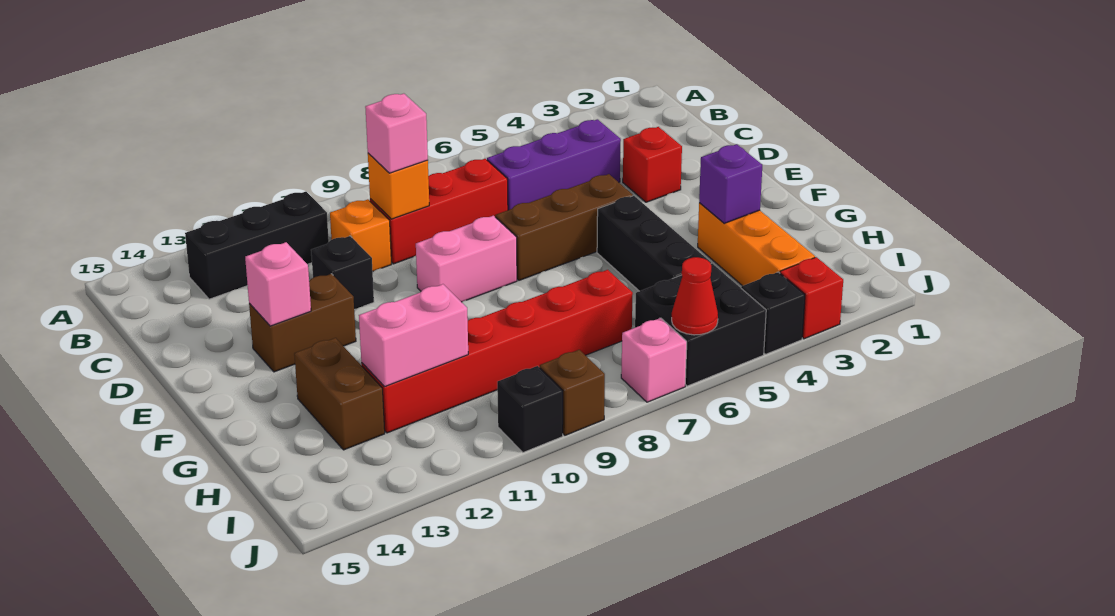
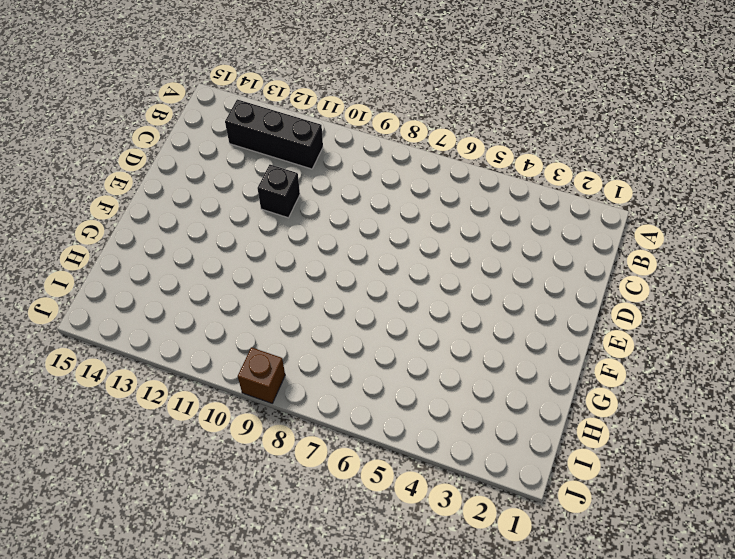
none -> purple brick C4:C6 level 1
none -> red brick C7:C9 level 1
none -> orange brick C10 level 1

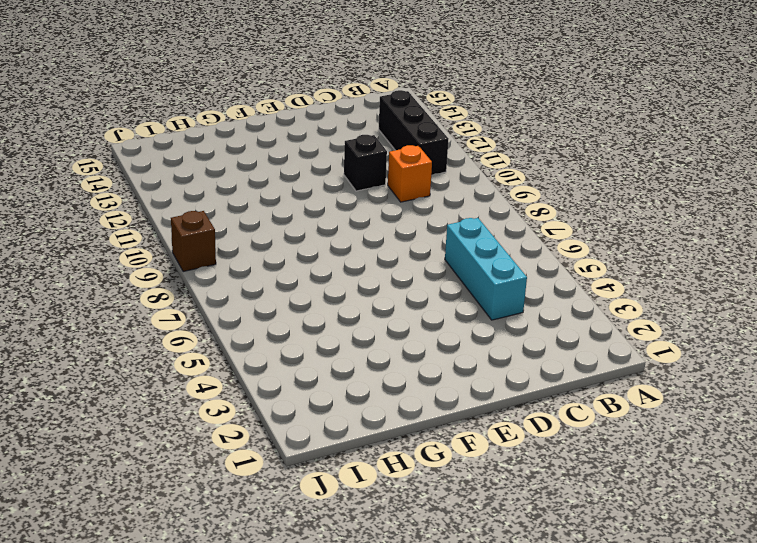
cyan brick C4:C6 level 1 -> purple brick C4:C6 level 1
none -> red brick C7:C9 level 1
none -> red brick D3 level 1
none -> brown brick E5:E7 level 1

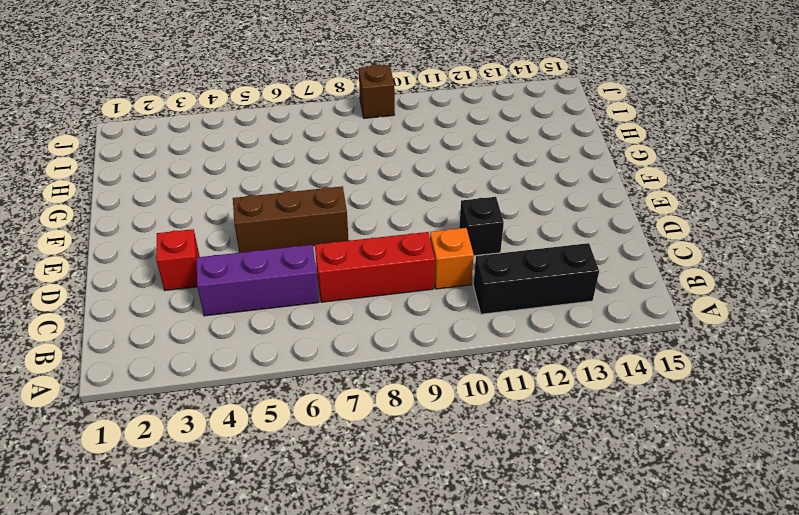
none -> pink brick E8:E9 level 1
none -> brown brick E12:E13 level 1
none -> black brick F5:H5 level 1

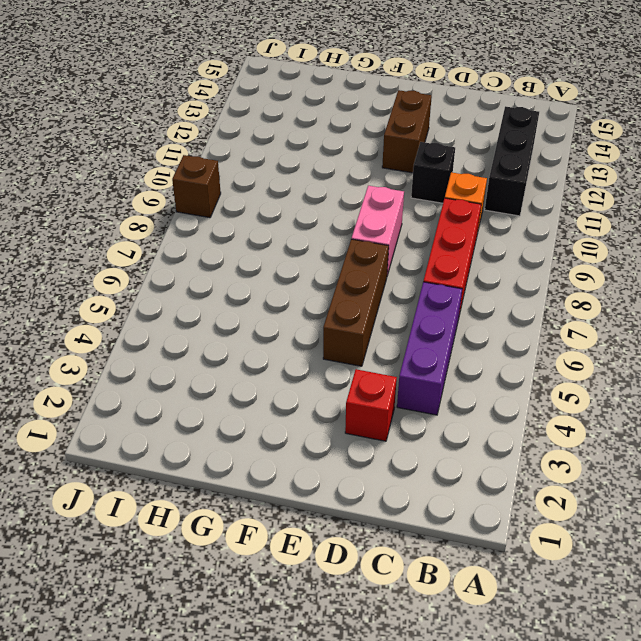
none -> black brick F5:H5 level 1
none -> orange brick G3:I3 level 1
none -> brown brick G13:H13 level 1

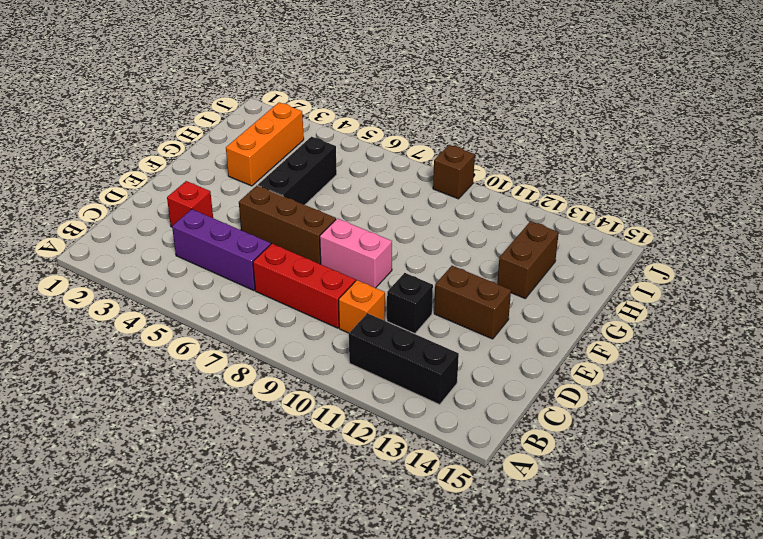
none -> red brick H7:H12 level 1
none -> black brick I5:J6 level 1
none -> red brick J3 level 1

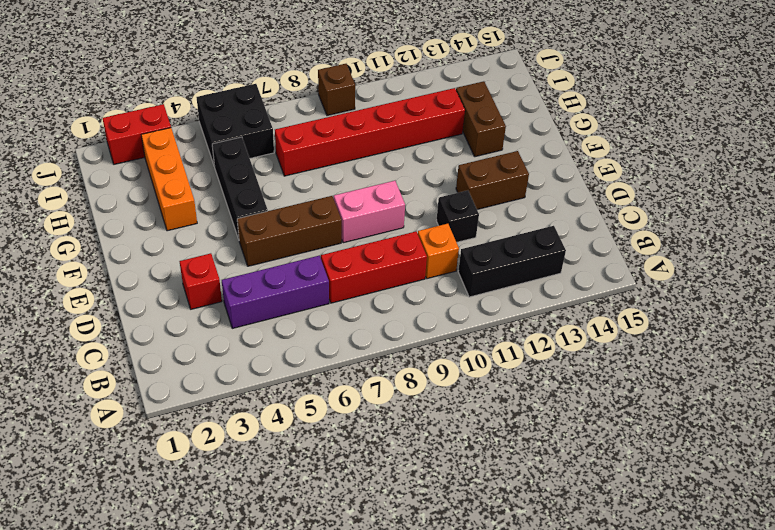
red brick J2:J3 level 1 -> red brick J3 level 1
none -> black brick J4 level 1
none -> pink brick J7 level 1
none -> black brick J10 level 1

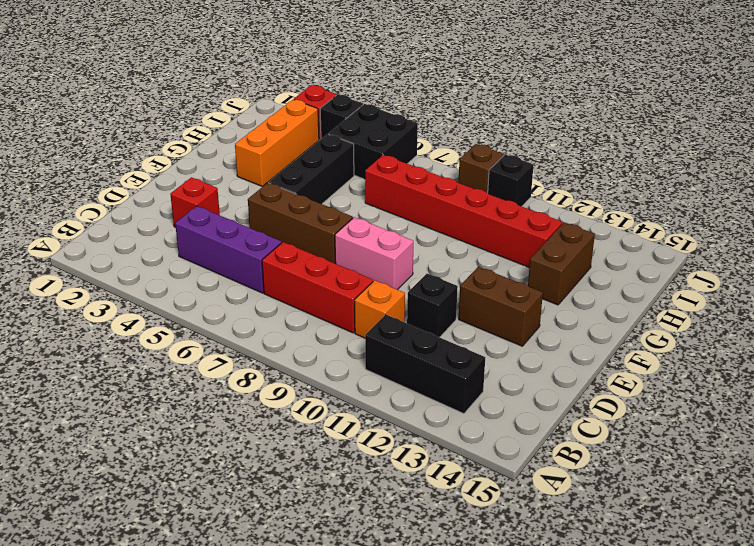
none -> pink brick J7 level 1
none -> orange brick C9 level 2
none -> pink brick E13 level 2

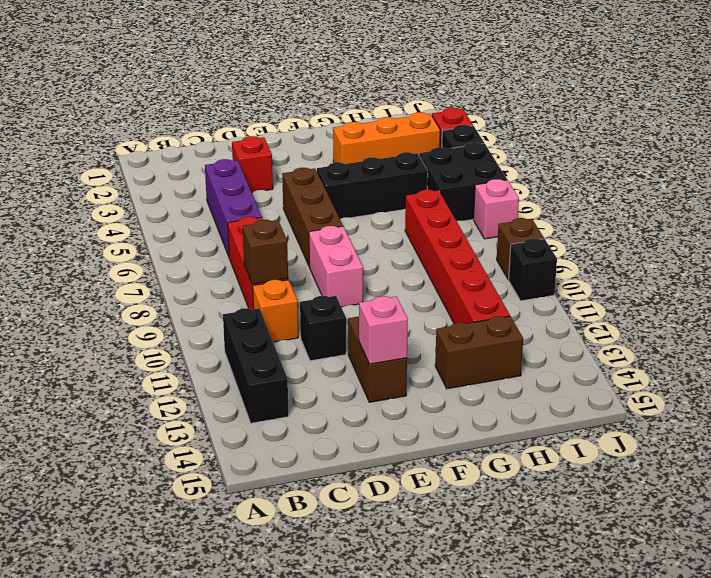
brown brick C9 level 2 -> orange brick C9 level 2
none -> purple brick G3 level 2
none -> pink brick H11:H12 level 2
none -> red cone J6 level 2

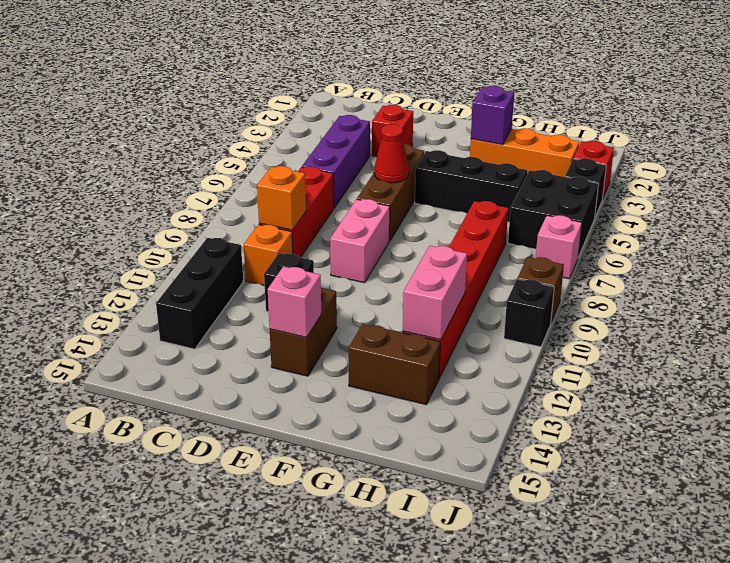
red cone E6 level 2 -> red cone J6 level 2
none -> pink brick C9 level 3

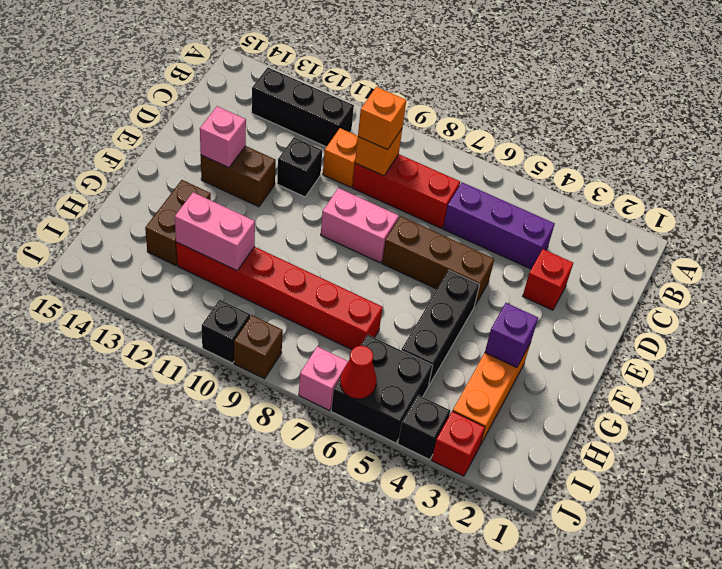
orange brick C9 level 3 -> pink brick C9 level 3

